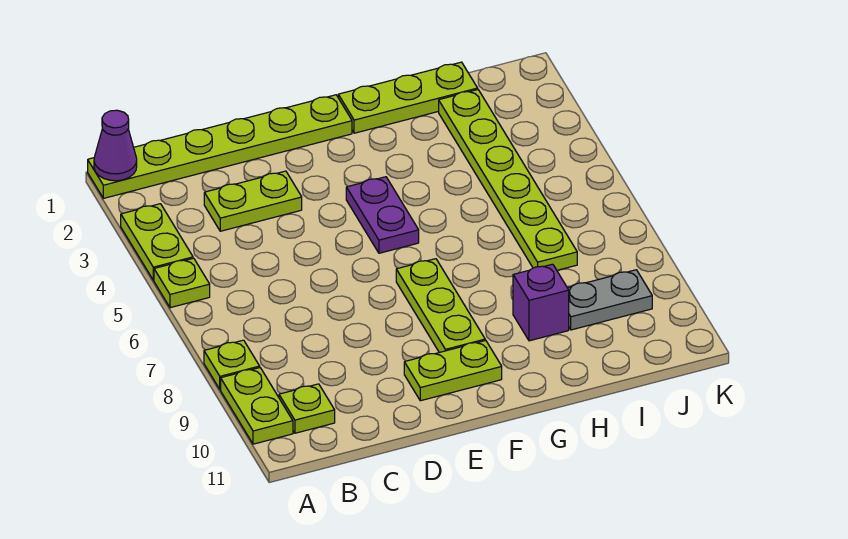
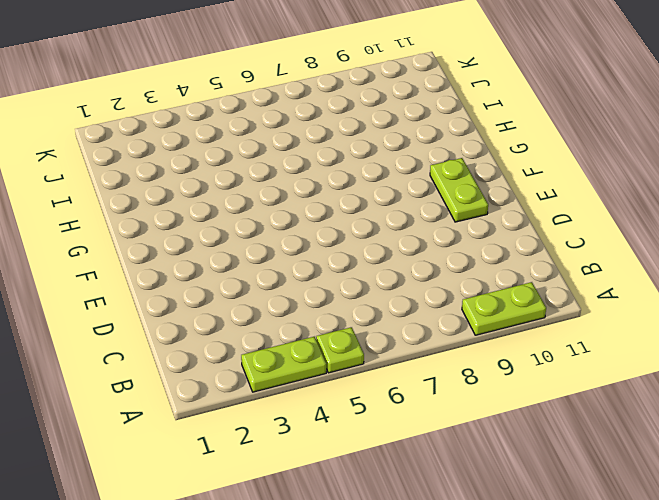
none -> lime plate A1:F1 level 1
none -> lime plate A8 level 1
none -> lime plate B10 level 1

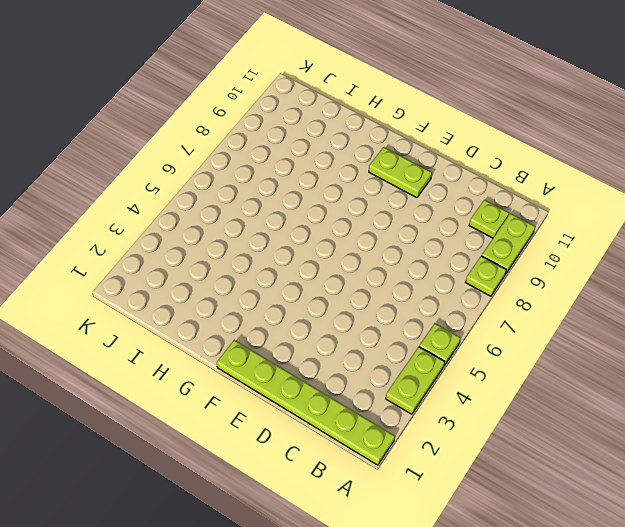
none -> lime plate C3:D3 level 1
none -> purple plate F4:F5 level 1
none -> lime plate F7:F9 level 1

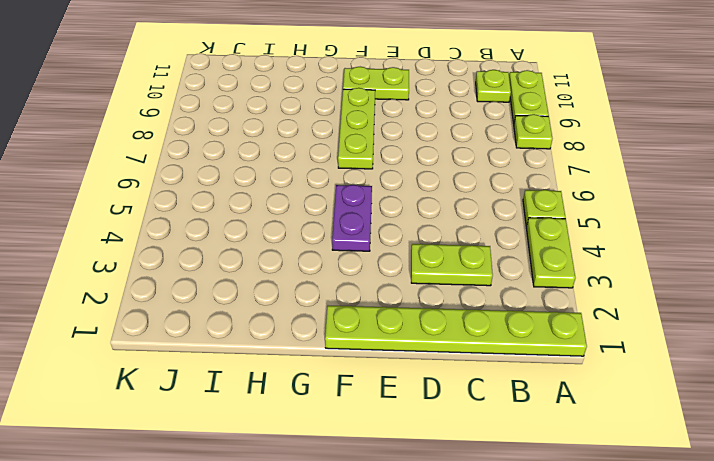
none -> lime plate G1:I1 level 1
none -> purple brick H9 level 1
none -> lime plate I2:I7 level 1

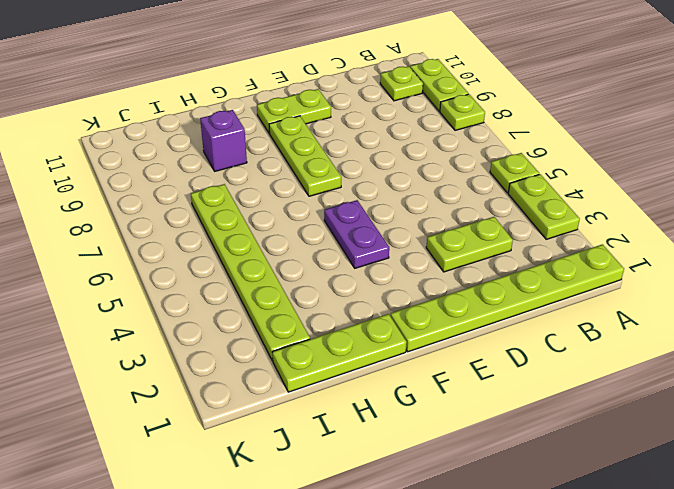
none -> grey plate I9:J9 level 1
none -> purple cone A1 level 2

